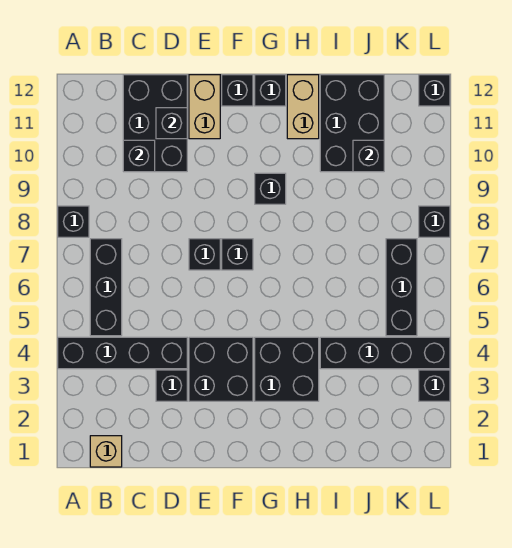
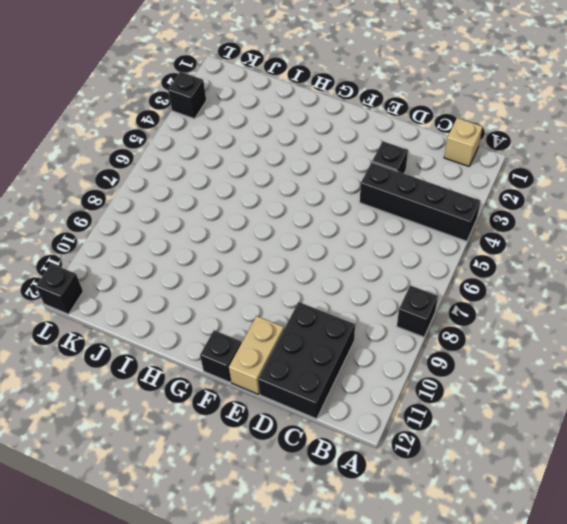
none -> black brick B5:B7 level 1
none -> black brick E3:F4 level 1
none -> black brick E7 level 1

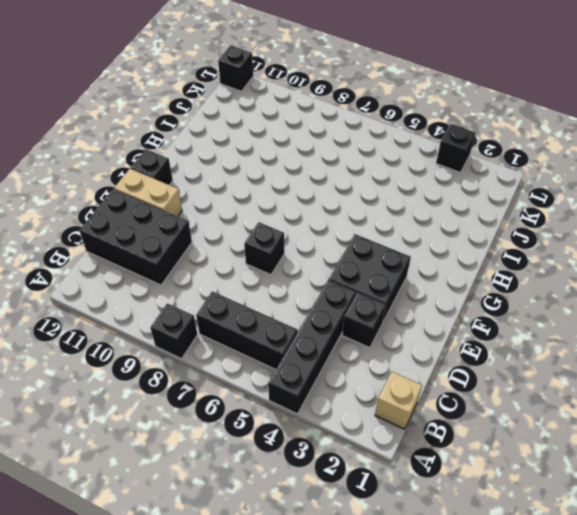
none -> black brick F7 level 1
none -> black brick G3:H4 level 1
none -> black brick G9 level 1

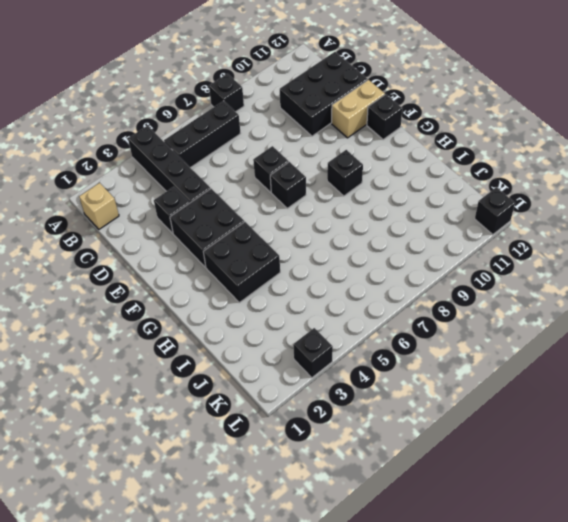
none -> black brick G12 level 1
none -> tan brick H11:H12 level 1
none -> black brick I4:L4 level 1

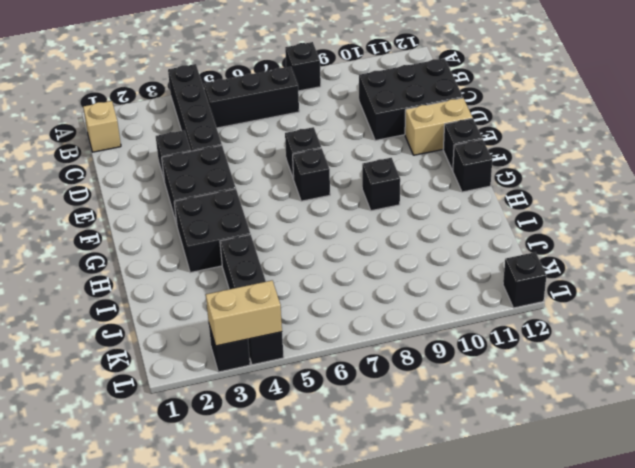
tan brick L3:L4 level 2 -> tan brick H11:H12 level 1
none -> black brick I10:J12 level 1
none -> black brick K5:K7 level 1
none -> black brick L8 level 1

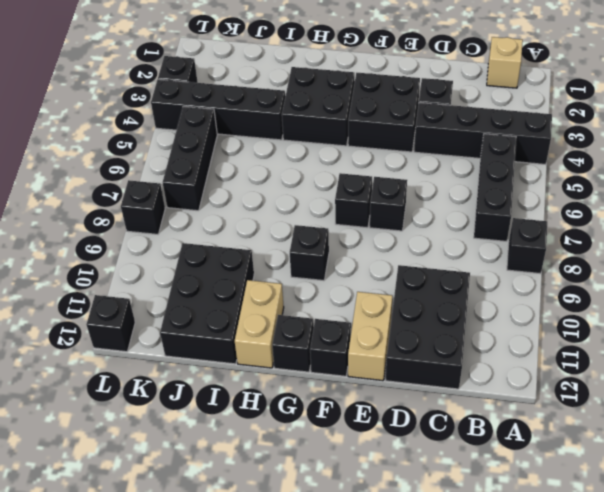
none -> black brick C10 level 2
none -> black brick D11 level 2
none -> black brick J10 level 2

